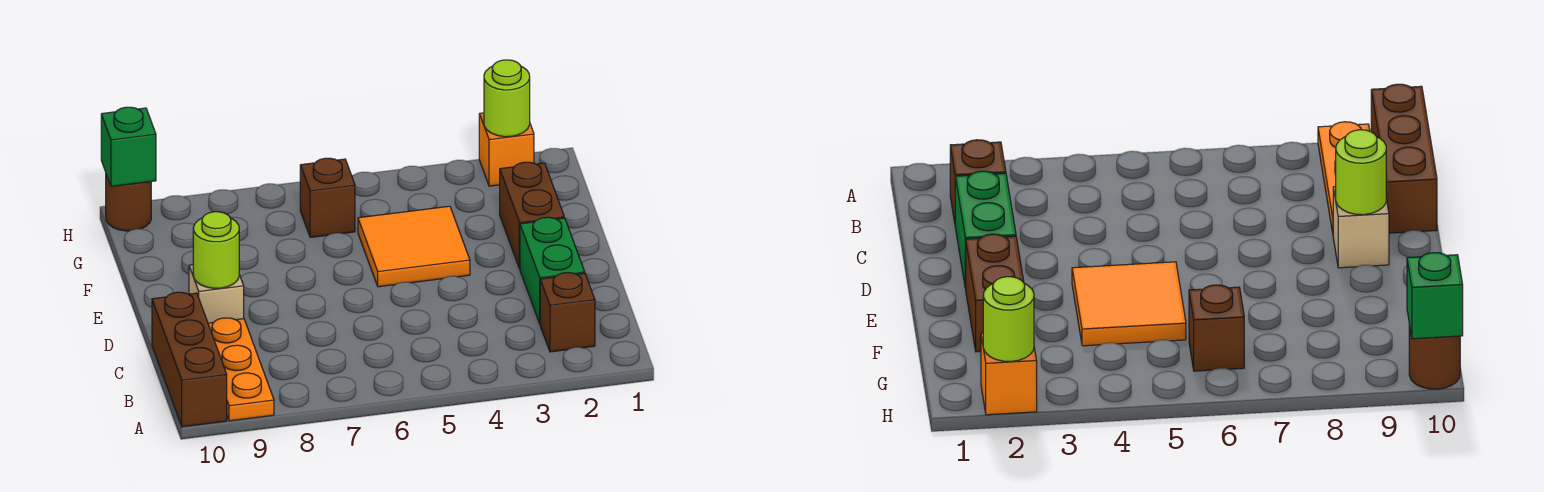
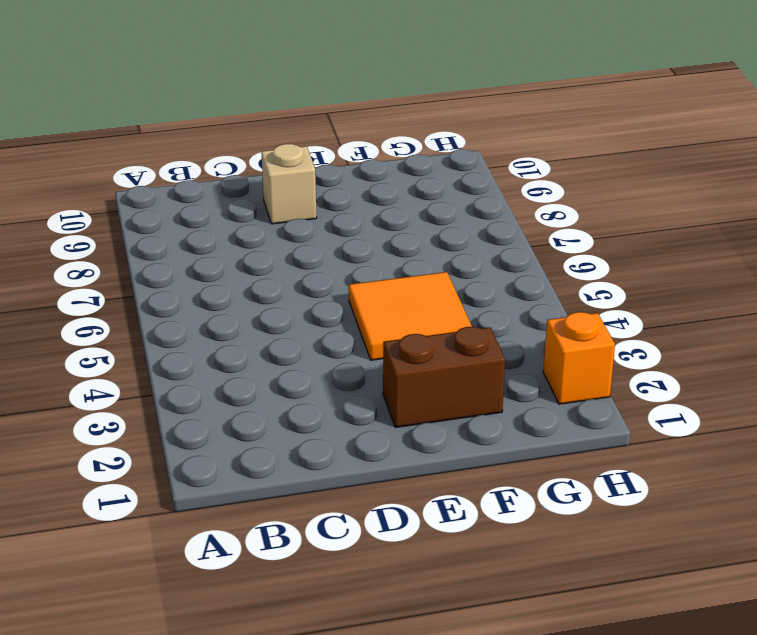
none -> orange plate A9:C9 level 1
none -> brown brick A10:C10 level 1
none -> brown brick B2 level 1

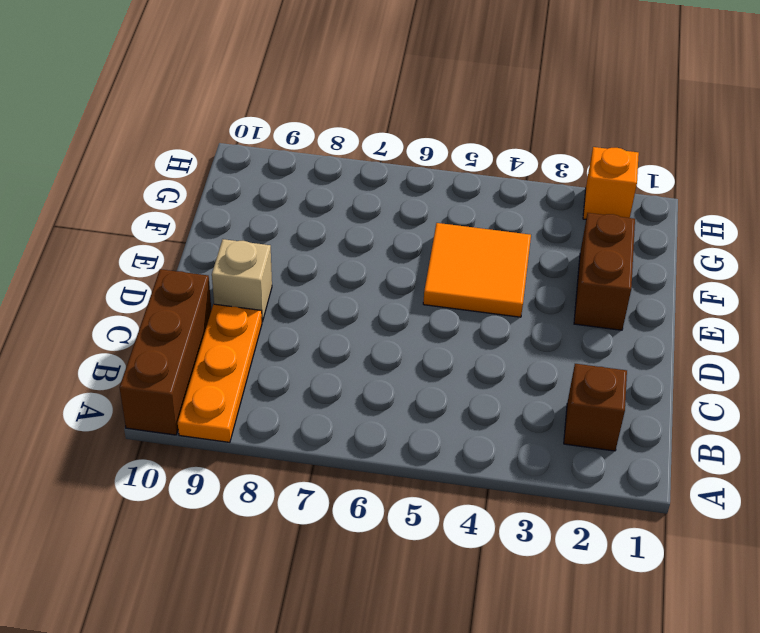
none -> green brick C2:D2 level 1
none -> brown brick G6 level 1
none -> brown round brick H10 level 1

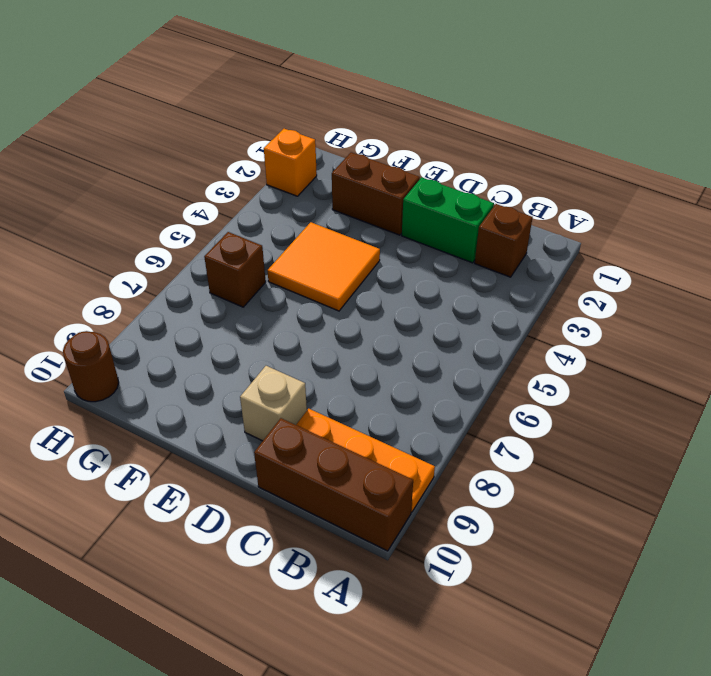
none -> lime round brick D9 level 2
none -> lime round brick H2 level 2
none -> green brick H10 level 2

